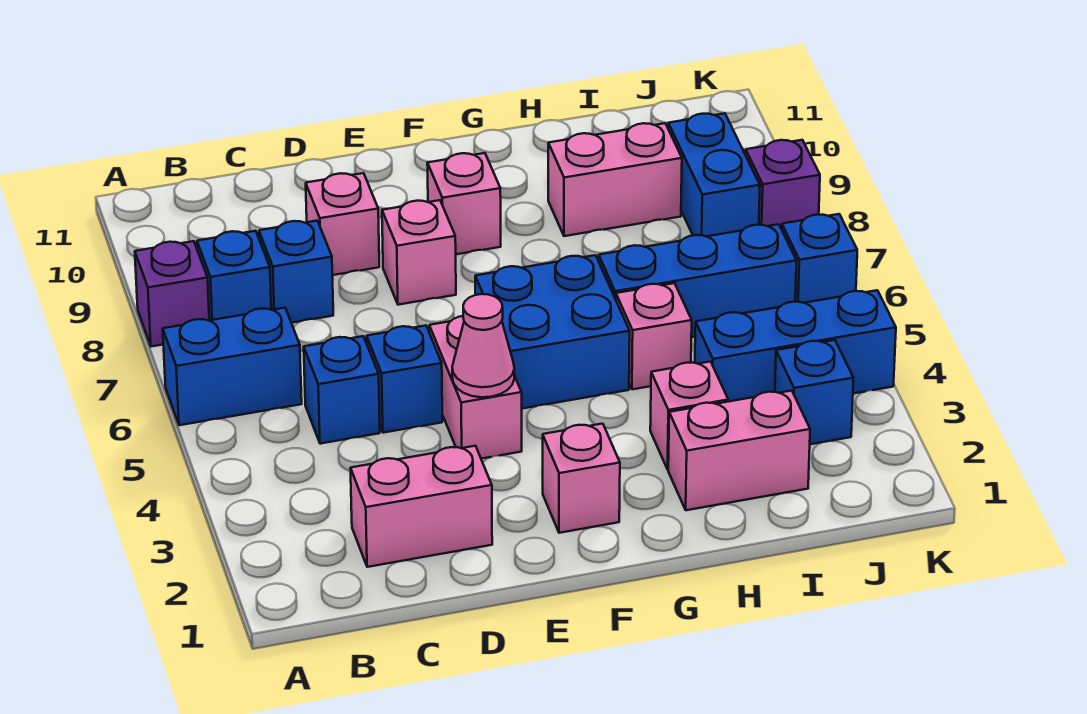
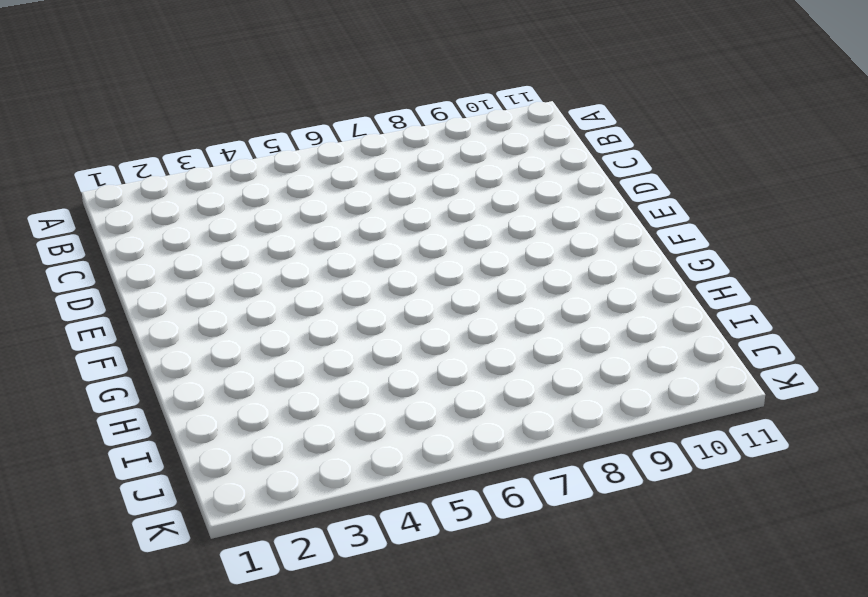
none -> blue brick A6:B6 level 1
none -> purple brick A8 level 1
none -> blue brick B8 level 1

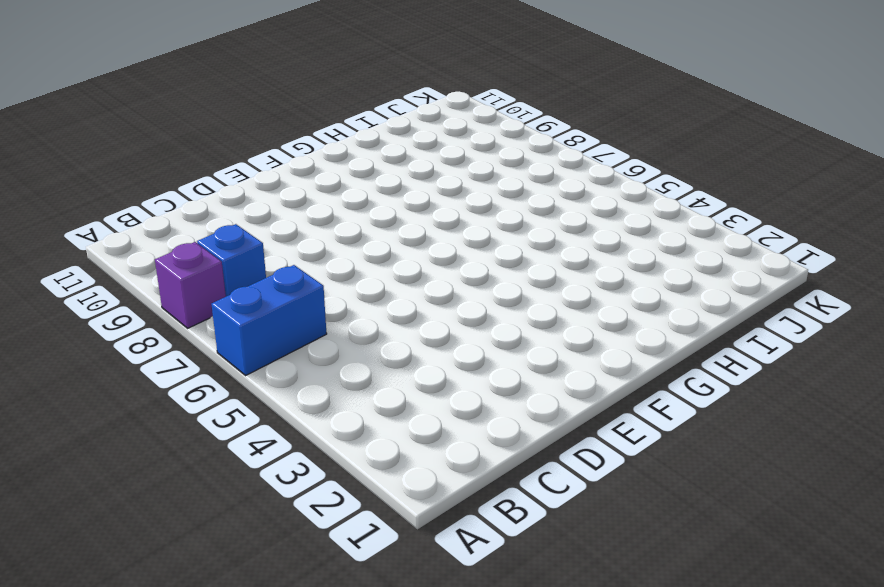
none -> pink brick C2:D2 level 1
none -> blue brick C5 level 1
none -> blue brick C8 level 1

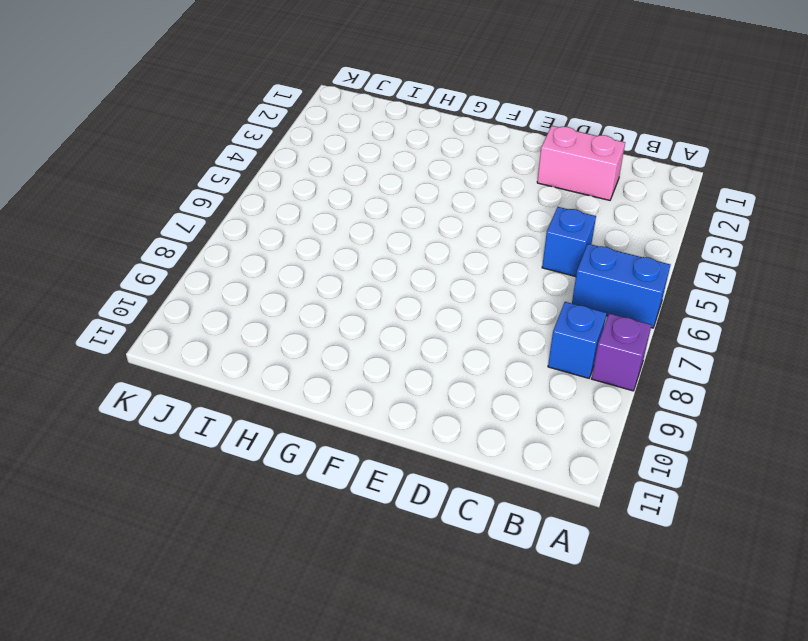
none -> blue brick C8 level 1
none -> blue brick D5 level 1
none -> pink brick D9 level 1

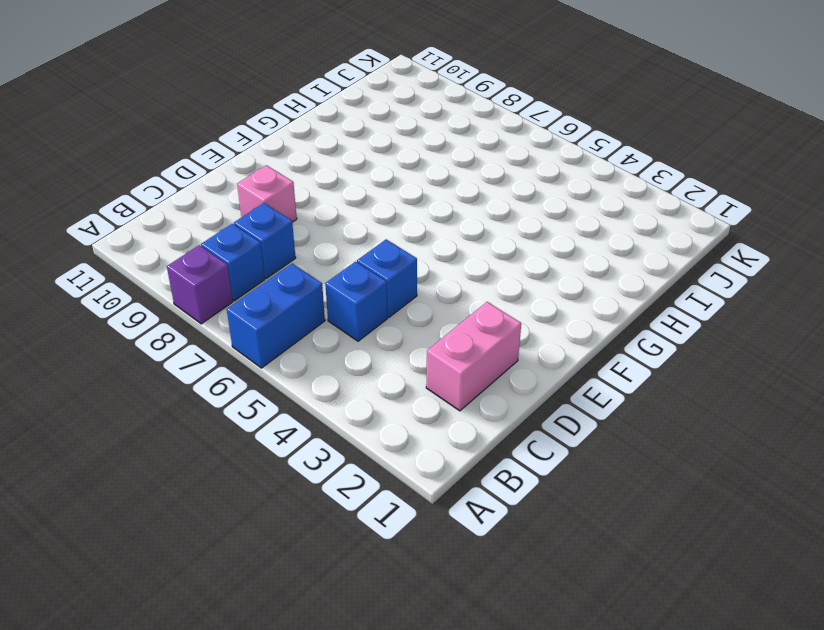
none -> pink brick E4:E5 level 1
none -> pink brick E8 level 1
none -> pink brick F2 level 1

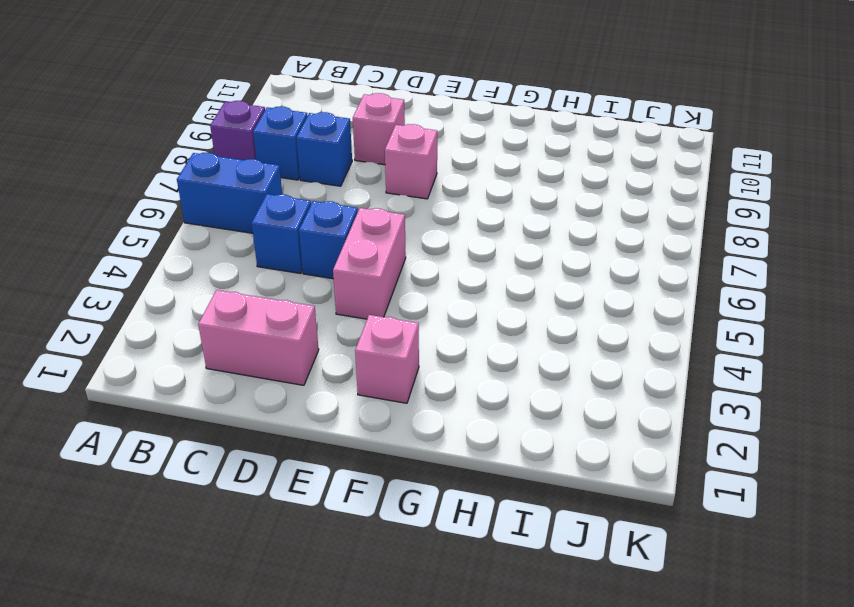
none -> blue brick F5:G6 level 1
none -> pink brick F9 level 1
none -> pink brick H2:I2 level 1

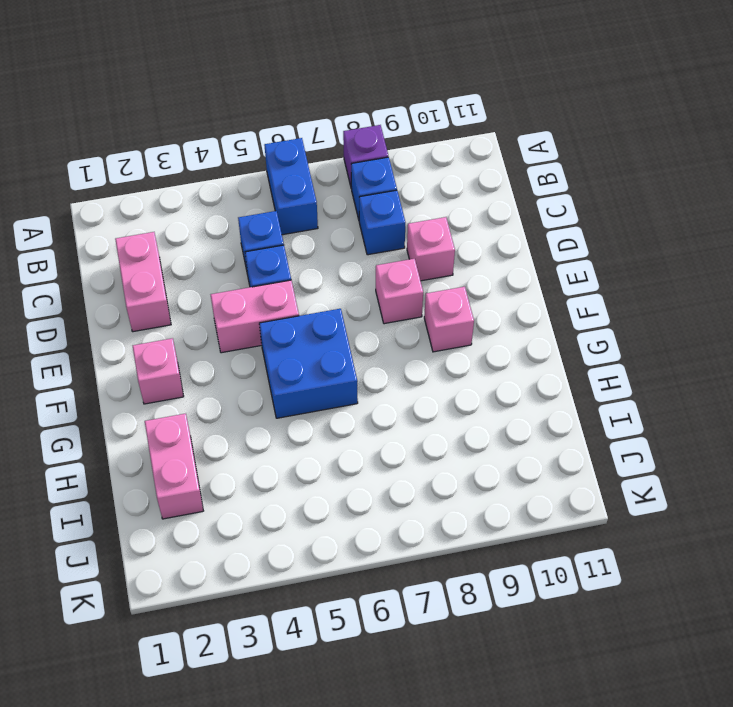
none -> pink brick H3 level 1
none -> pink brick H5 level 1
none -> blue brick H6:J6 level 1

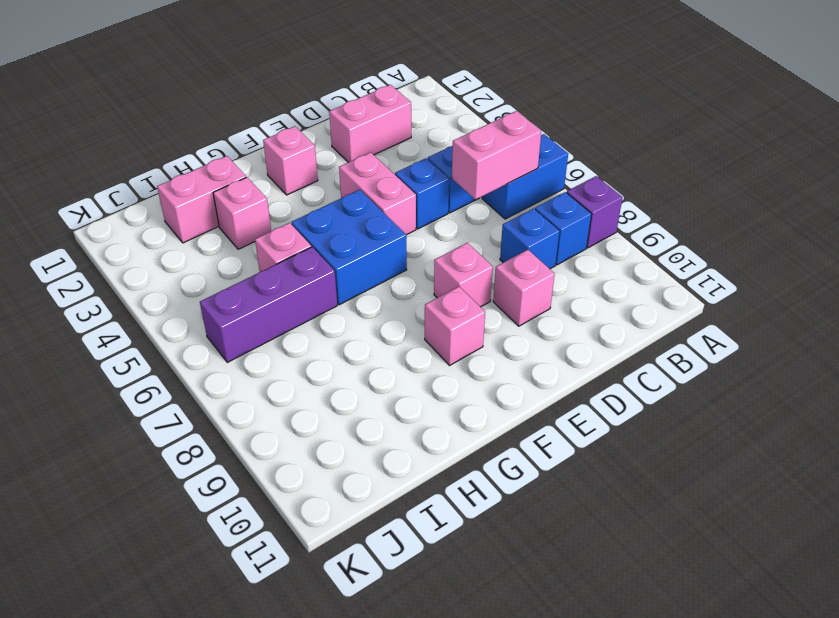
pink brick B6:C6 level 2 -> pink brick H9:I9 level 1
purple brick H6:J6 level 1 -> blue brick H6:J6 level 1
none -> blue brick I4:K4 level 1
none -> blue brick J3 level 1
none -> blue brick J8:J9 level 1

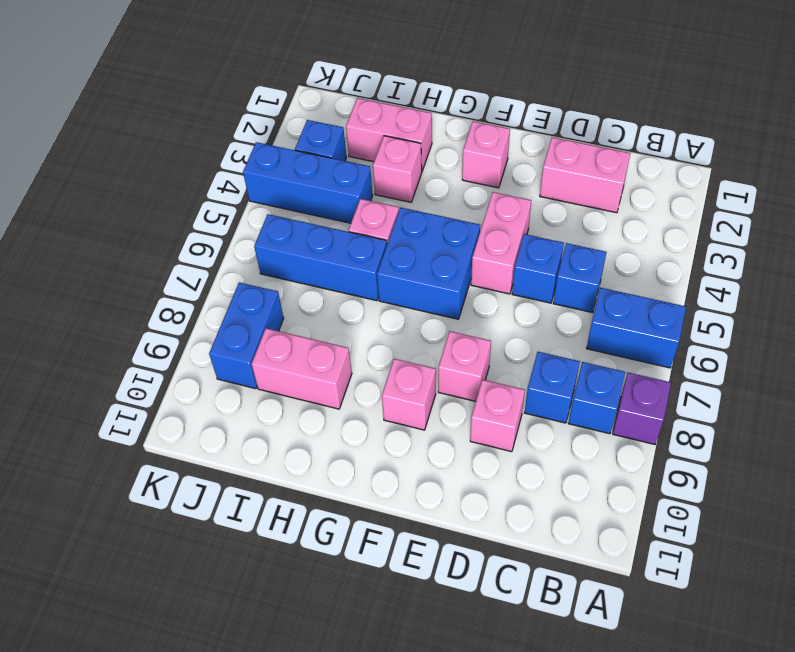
none -> blue brick K6 level 1
none -> purple brick K8 level 1
none -> pink cone E4 level 2

